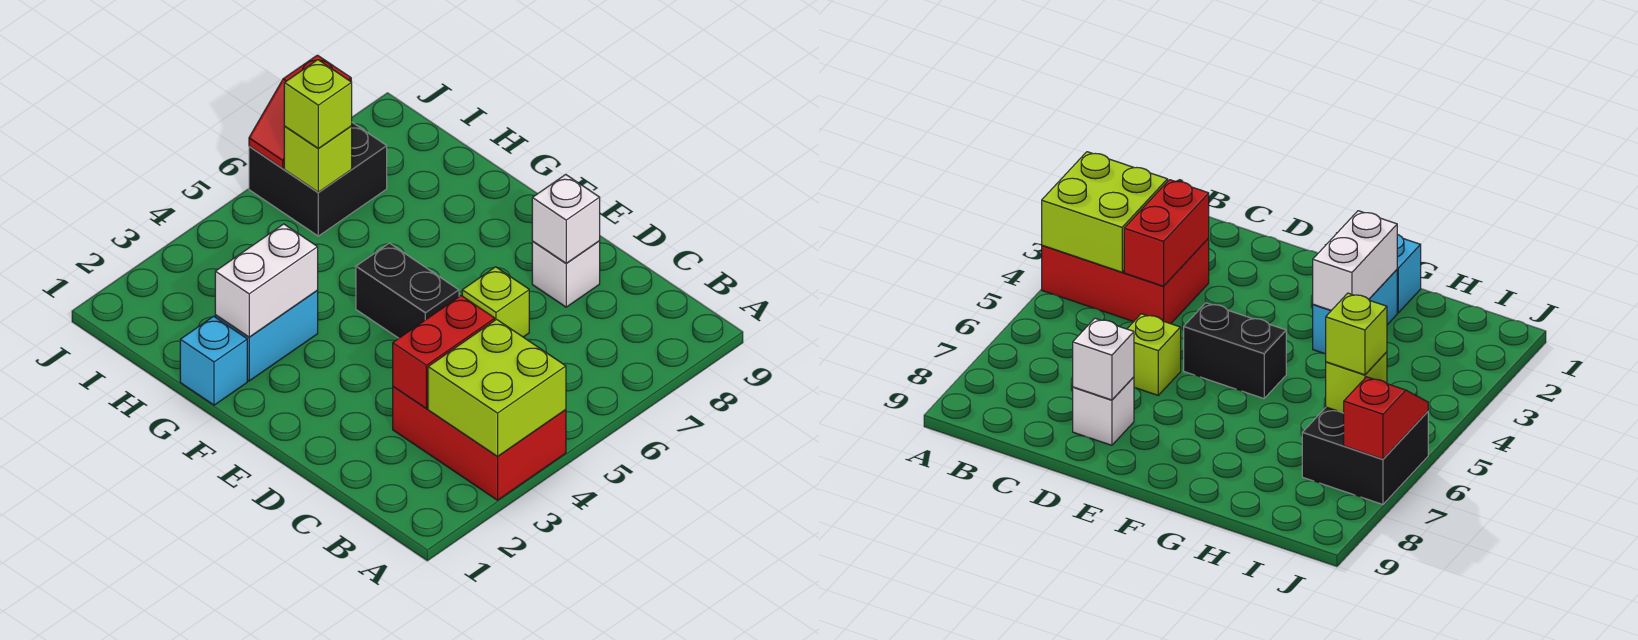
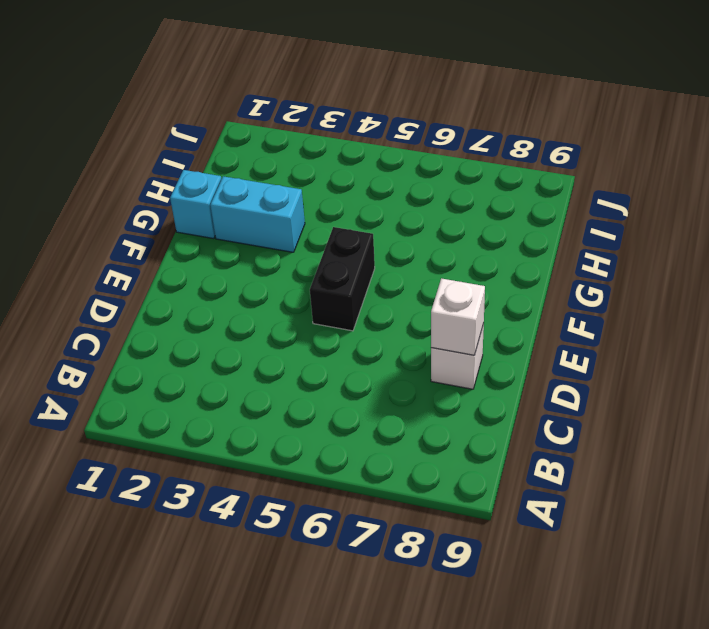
none -> red brick A3:C4 level 1
none -> lime brick D6 level 1
none -> black brick I6:J7 level 1

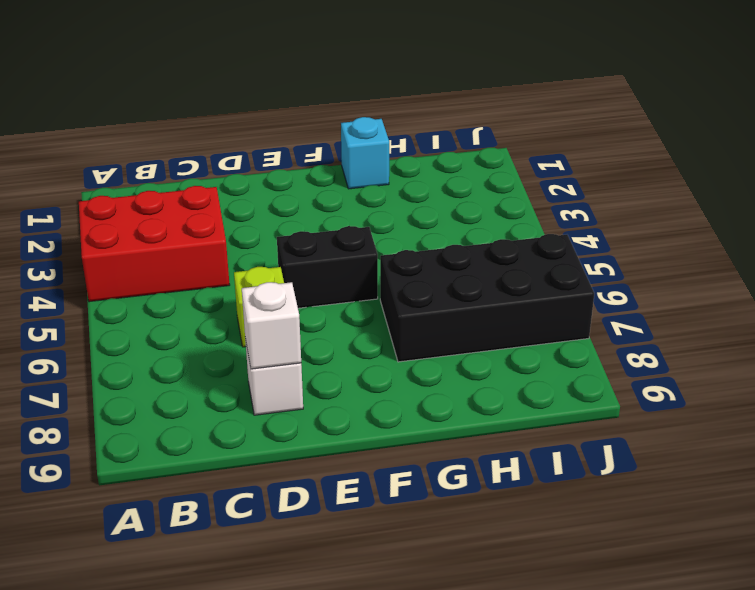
black brick G6:J7 level 1 -> black brick I6:J7 level 1
none -> cyan brick G2:G3 level 1
none -> lime brick A3:B4 level 2
none -> red brick C3:C4 level 2

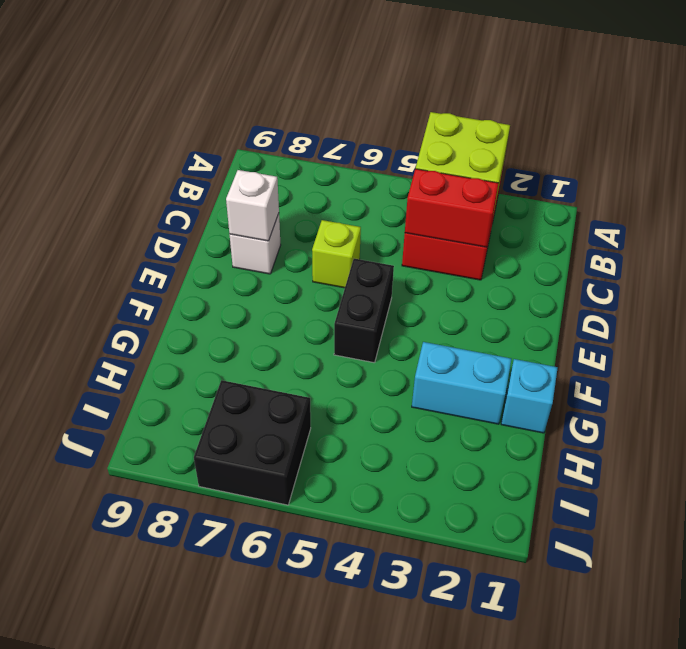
none -> white brick G2:G3 level 2
none -> lime brick I6 level 2
none -> red slope J6:J7 level 2 top 7

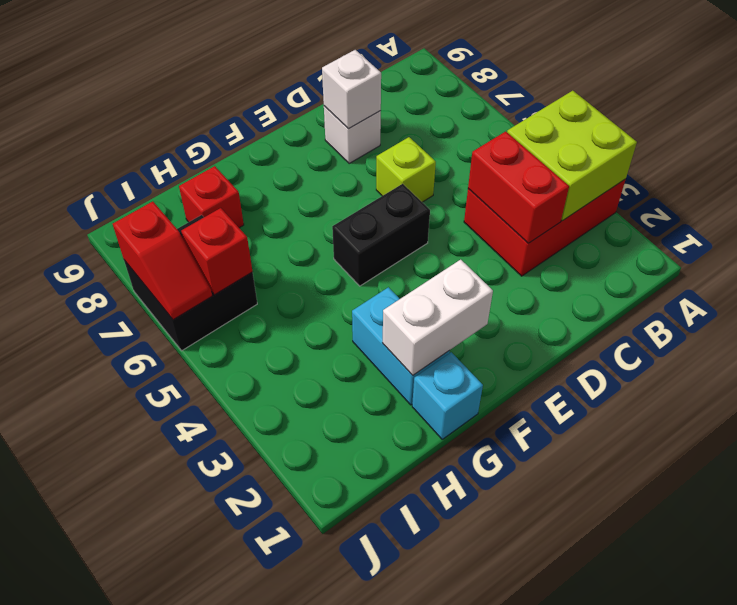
white brick F2:G2 level 2 -> white brick G2:G3 level 2
red brick H8 level 1 -> none
red brick I6 level 2 -> lime brick I6 level 2
none -> lime brick I6 level 3

